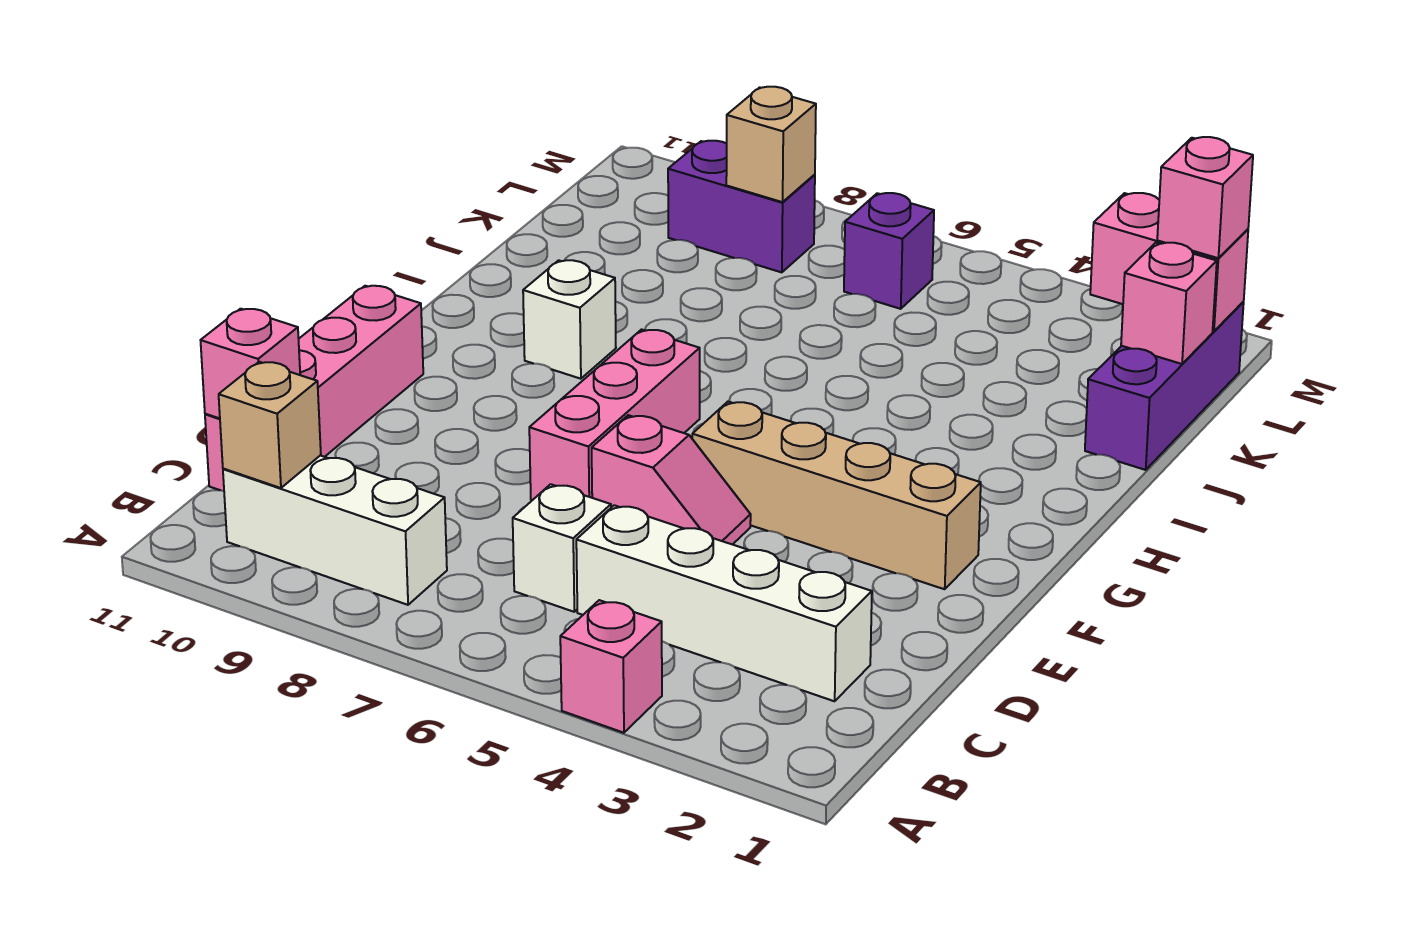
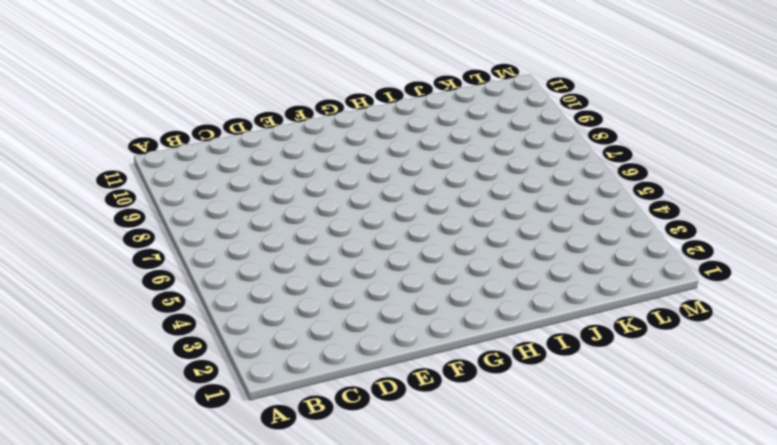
none -> pink brick A4 level 1
none -> white brick B8:B10 level 1
none -> white brick C2:C5 level 1

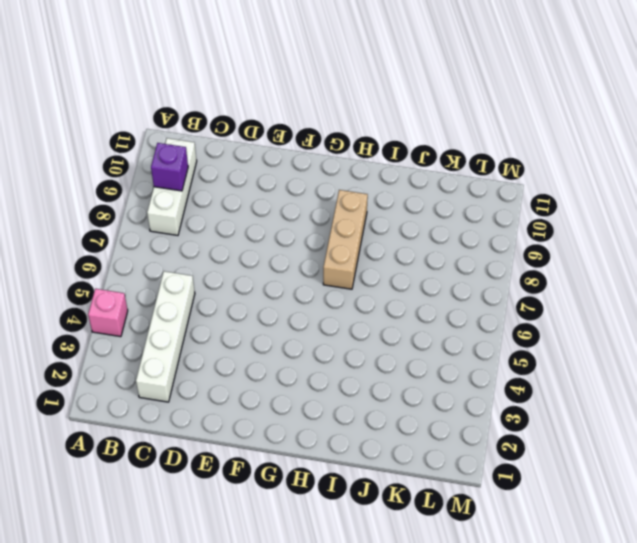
purple brick B9 level 2 -> purple brick L6 level 1
tan brick H7:H9 level 1 -> white brick H9 level 1
none -> white brick C6 level 1
none -> pink brick C11:F11 level 1
none -> pink slope E5:E6 level 1 top 6

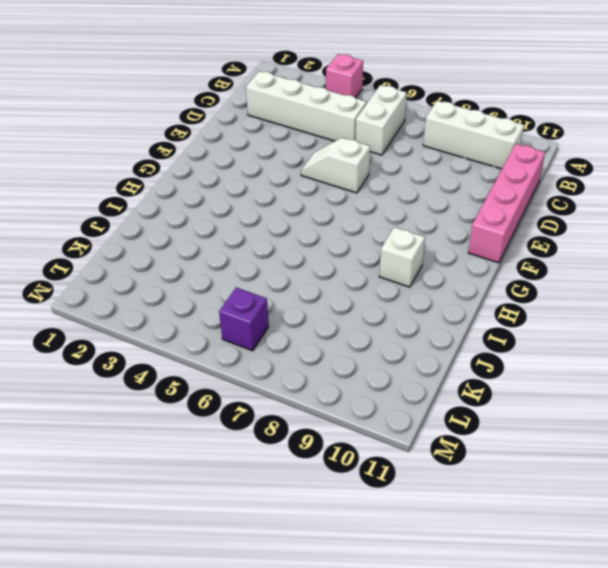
white brick B6:C6 level 1 -> white brick C6 level 1
white slope E5:E6 level 1 top 6 -> pink slope E5:E6 level 1 top 6
none -> pink brick E7:G7 level 1
none -> tan brick F2:F5 level 1
none -> purple brick J1:L1 level 1

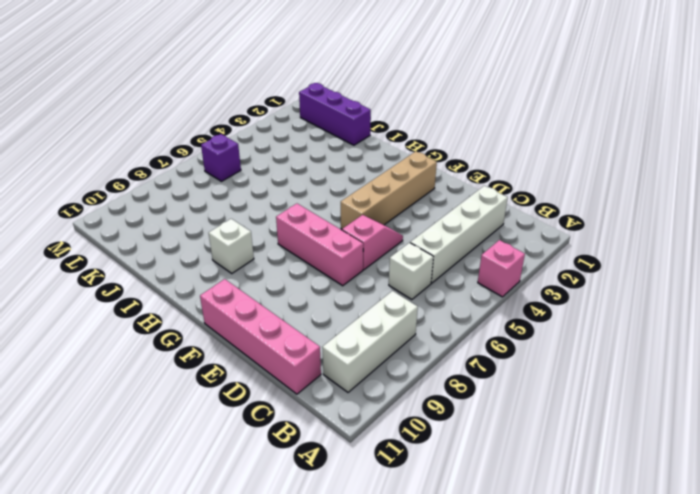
none -> purple brick L8:L9 level 1
none -> tan brick B10 level 2
none -> pink brick C11 level 2

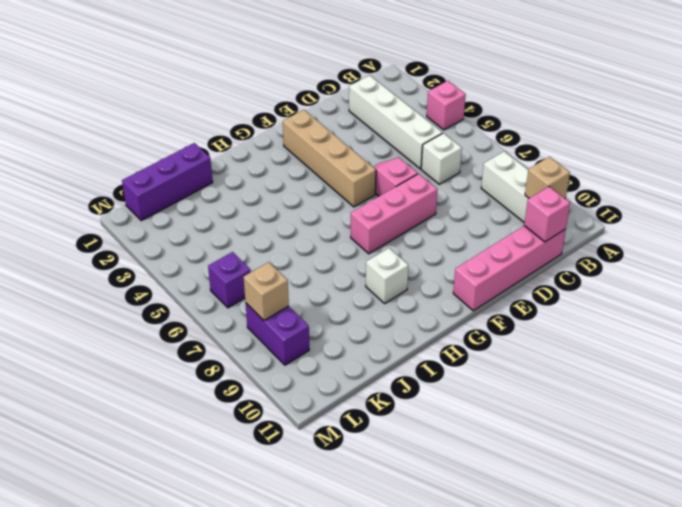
none -> pink brick K1 level 2
none -> pink brick L1:L2 level 2
none -> pink brick L1 level 3

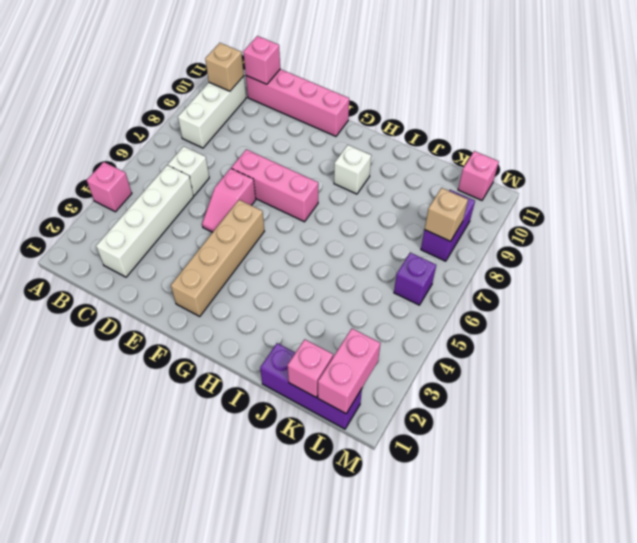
pink brick L11 level 1 -> pink brick L1 level 3

